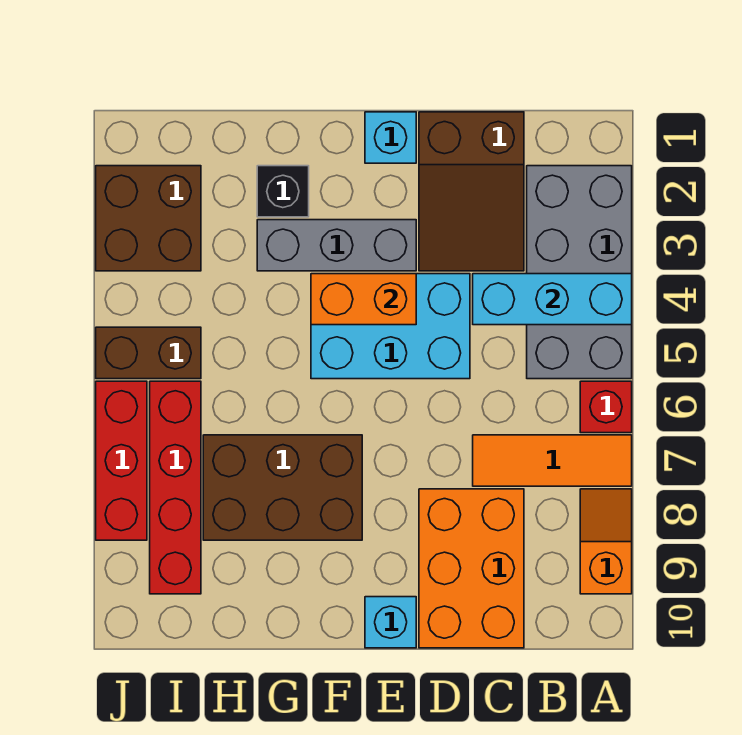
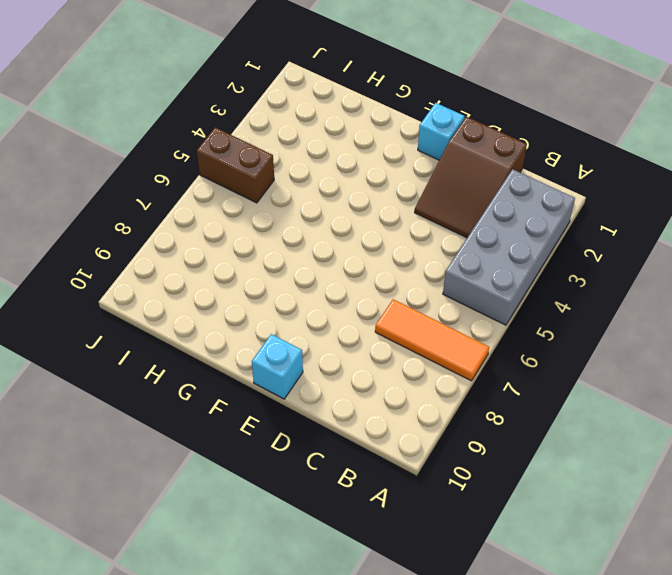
none -> red brick A6 level 1
none -> orange slope A8:A9 level 1 top 9
none -> orange brick C8:D10 level 1

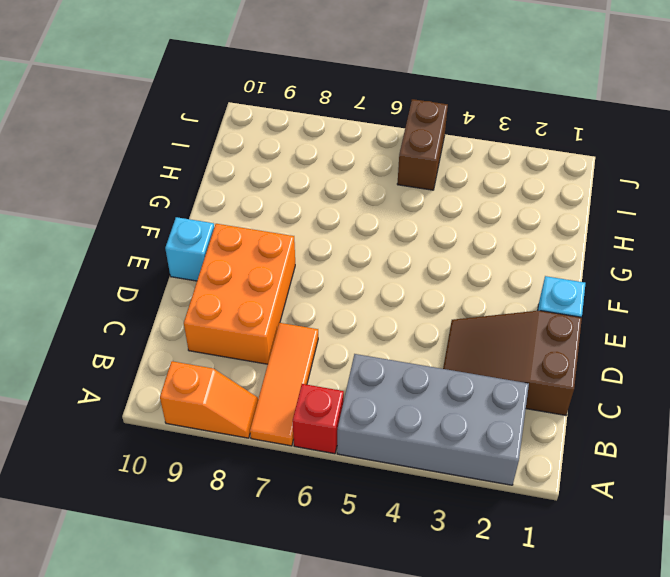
orange brick C8:E9 level 1 -> orange brick C8:D10 level 1
none -> cyan brick D4:F5 level 1
none -> grey brick E3:G3 level 1
none -> brown brick F7:H8 level 1

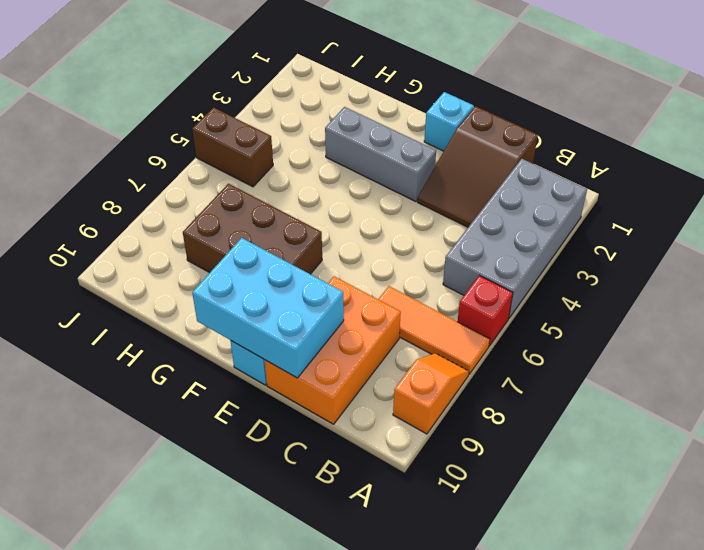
cyan brick D9:F10 level 2 -> cyan brick D4:F5 level 1
none -> black brick G2 level 1
none -> brown brick I2:J3 level 1
none -> red brick I6:I9 level 1

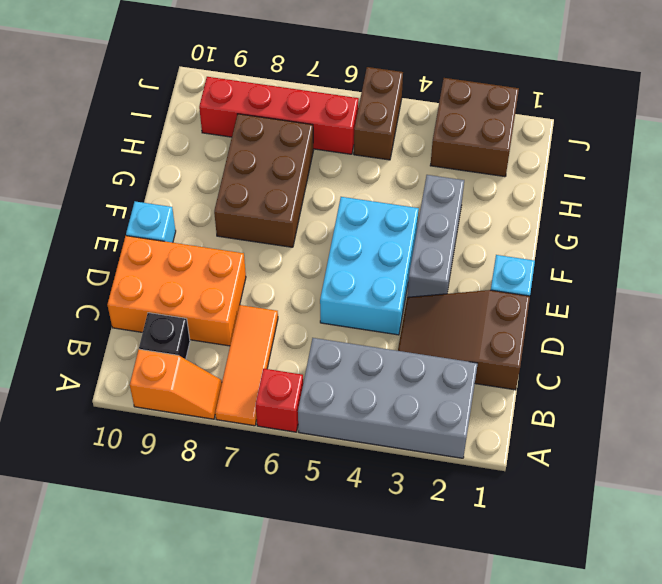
black brick B9 level 1 -> black brick G2 level 1
none -> red brick J6:J8 level 1
none -> cyan brick A4:C4 level 2
none -> orange brick E4:F4 level 2

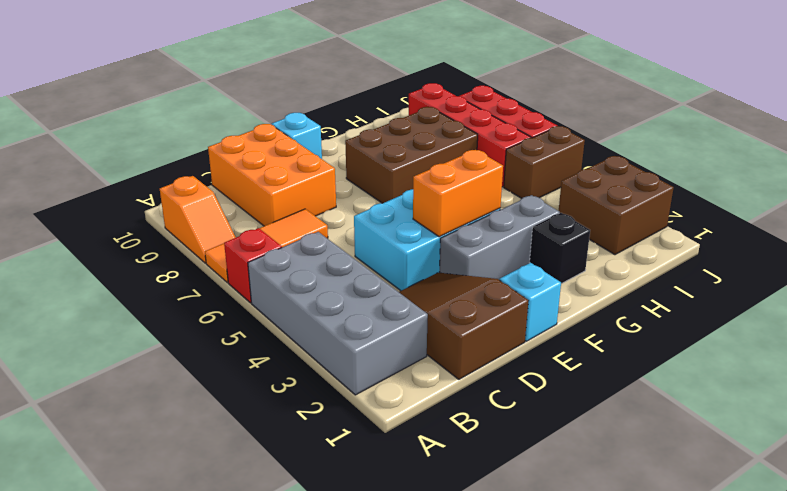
none -> cyan brick A4:C4 level 2

